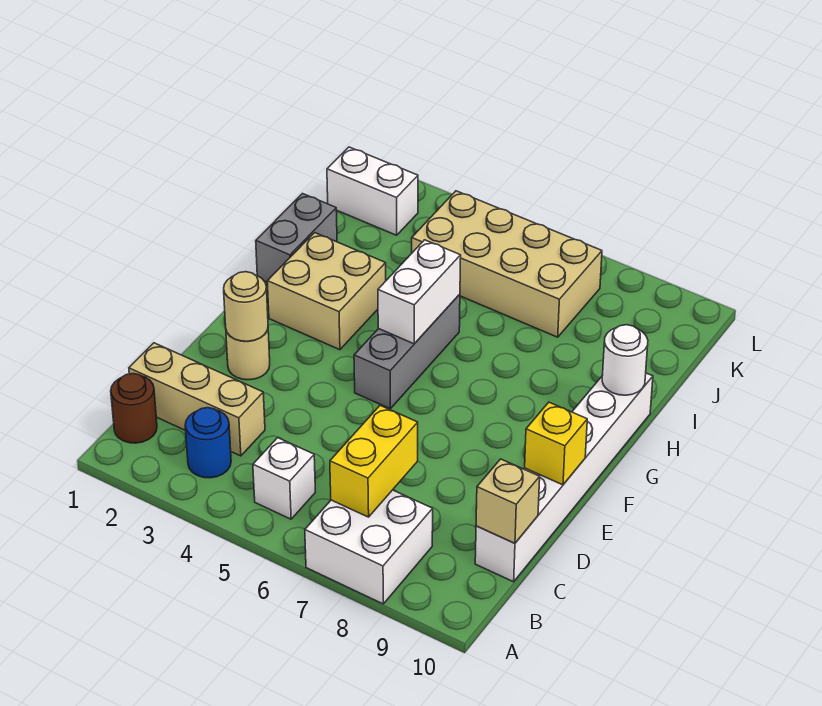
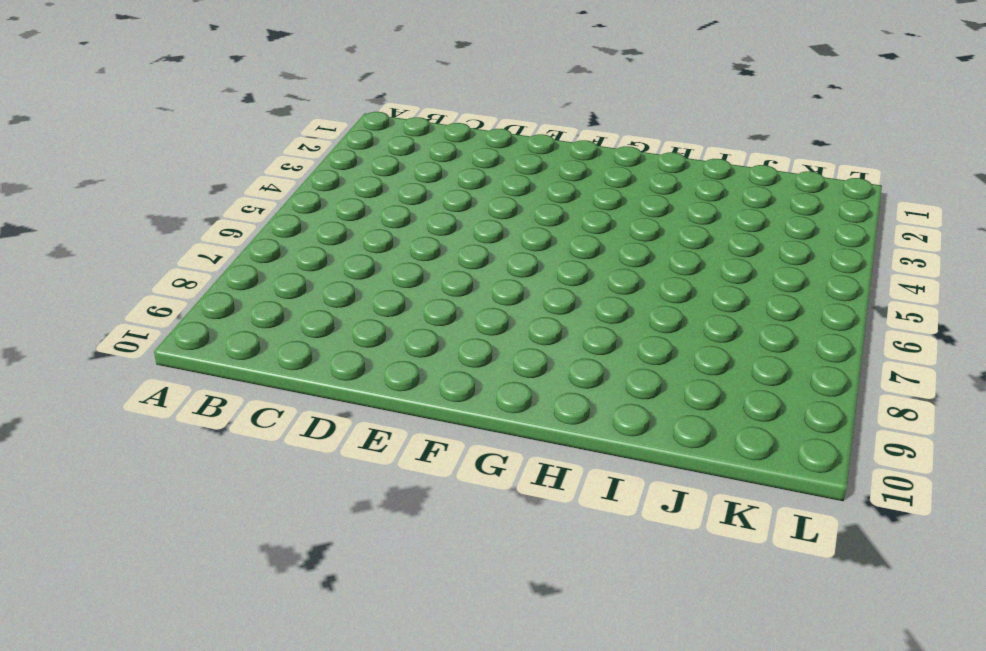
none -> white brick A7:B8 level 1
none -> brown round brick B1 level 1
none -> blue round brick B3 level 1

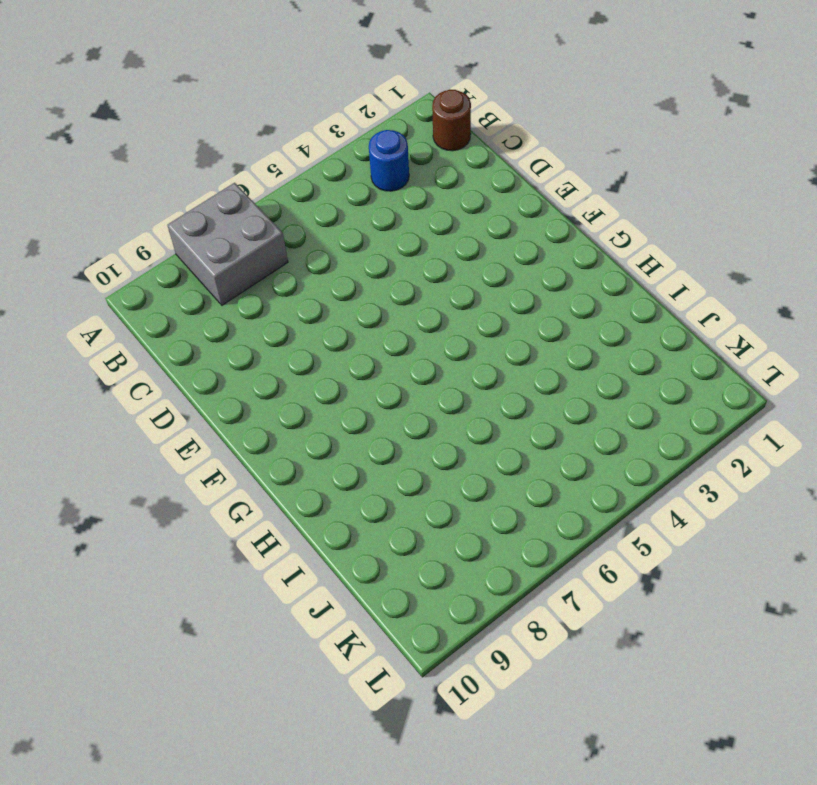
grey brick A7:B8 level 1 -> white brick A7:B8 level 1
none -> white brick B5 level 1
none -> tan brick C1:C3 level 1
none -> white brick C10:H10 level 1

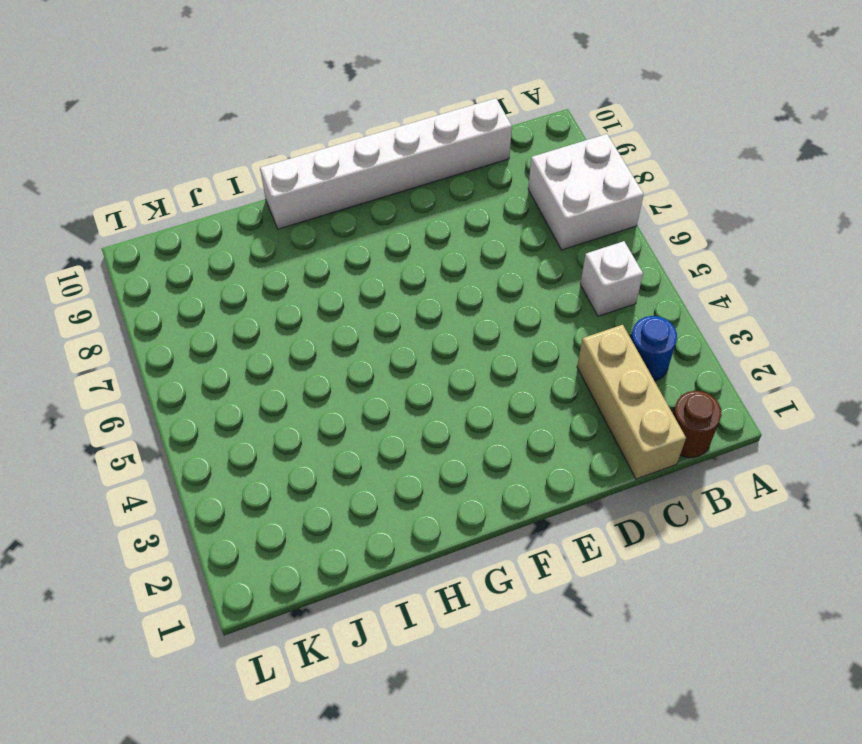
none -> tan round brick E2 level 1
none -> grey brick F5:H5 level 1
none -> tan brick G2:H3 level 1

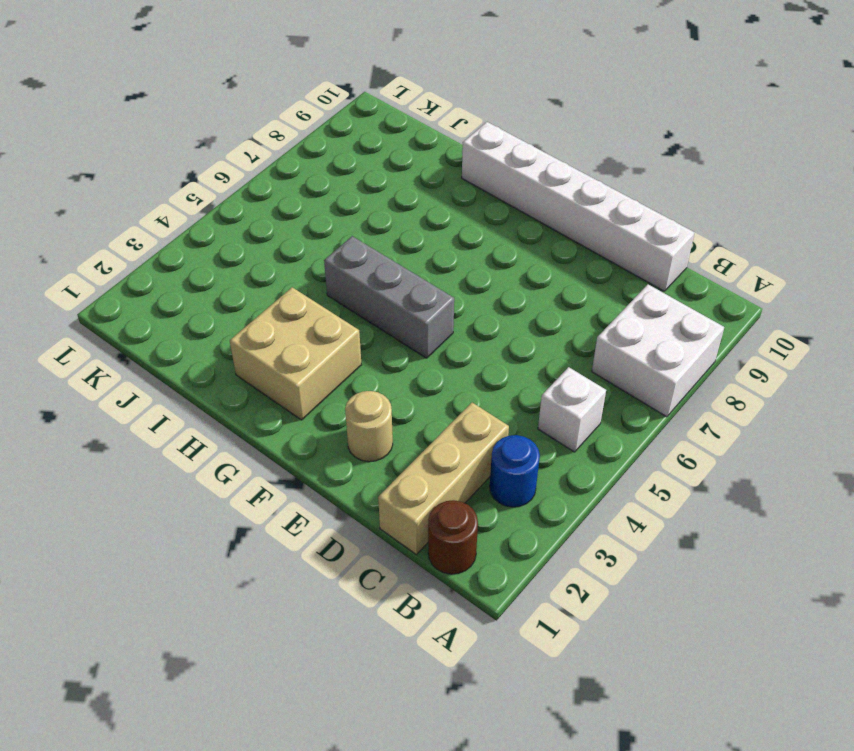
none -> grey brick H1:I1 level 1
none -> tan brick J4:K7 level 1
none -> white brick K1:K2 level 1

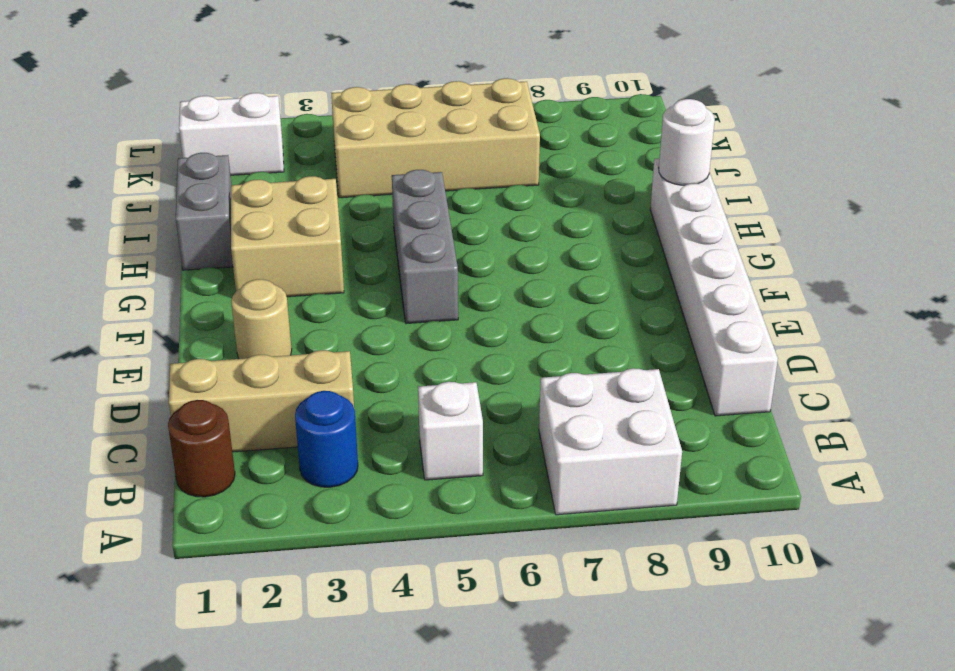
none -> yellow brick B7:C7 level 2
none -> tan brick C10 level 2
none -> tan round brick E2 level 2

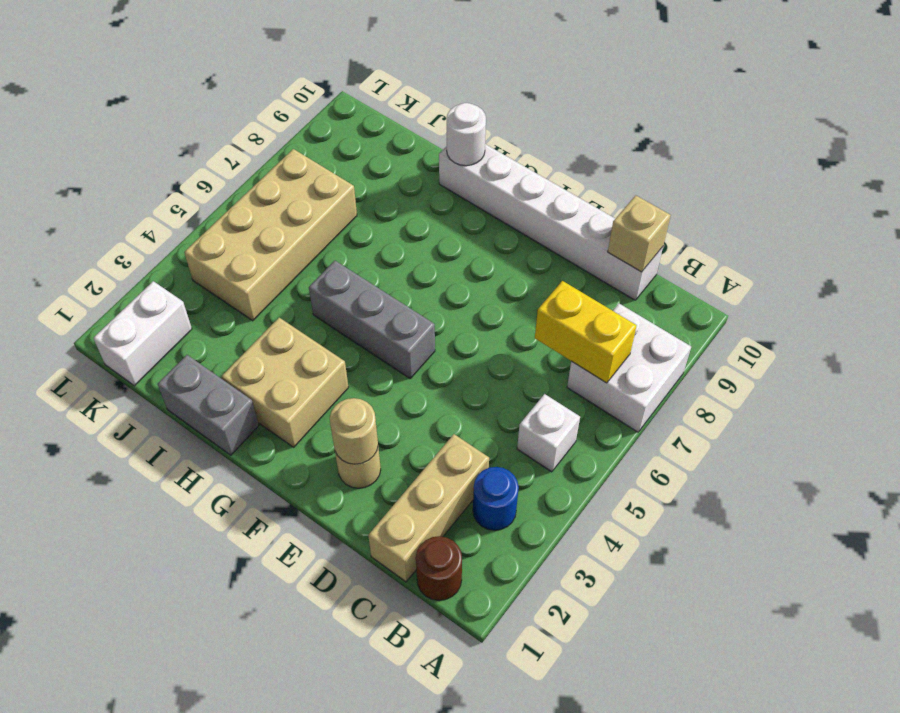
none -> yellow brick E10 level 2
none -> white brick G5:H5 level 2

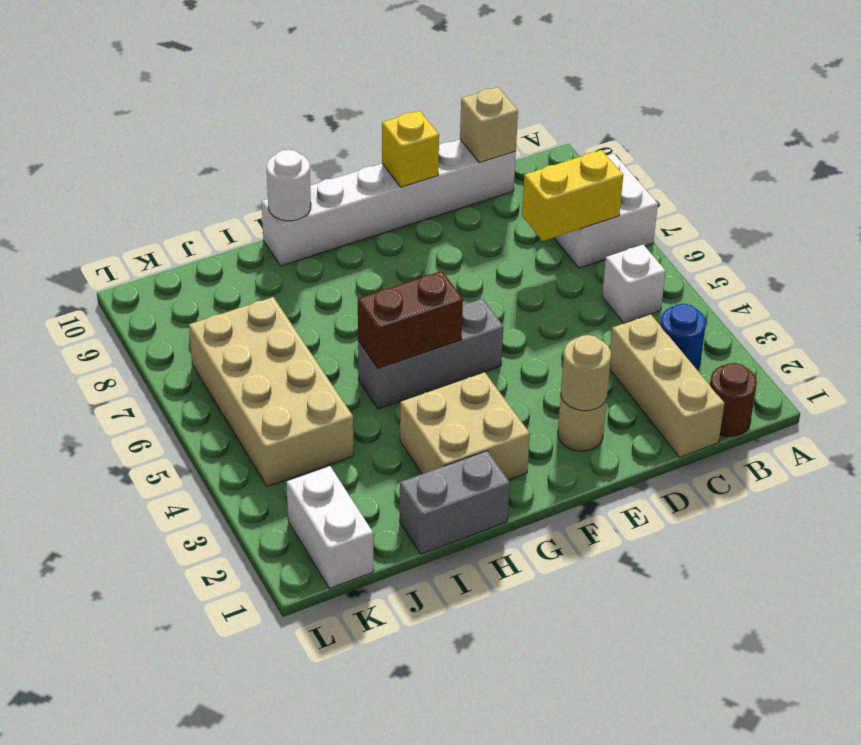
brown brick G5:H5 level 2 -> white brick G5:H5 level 2

